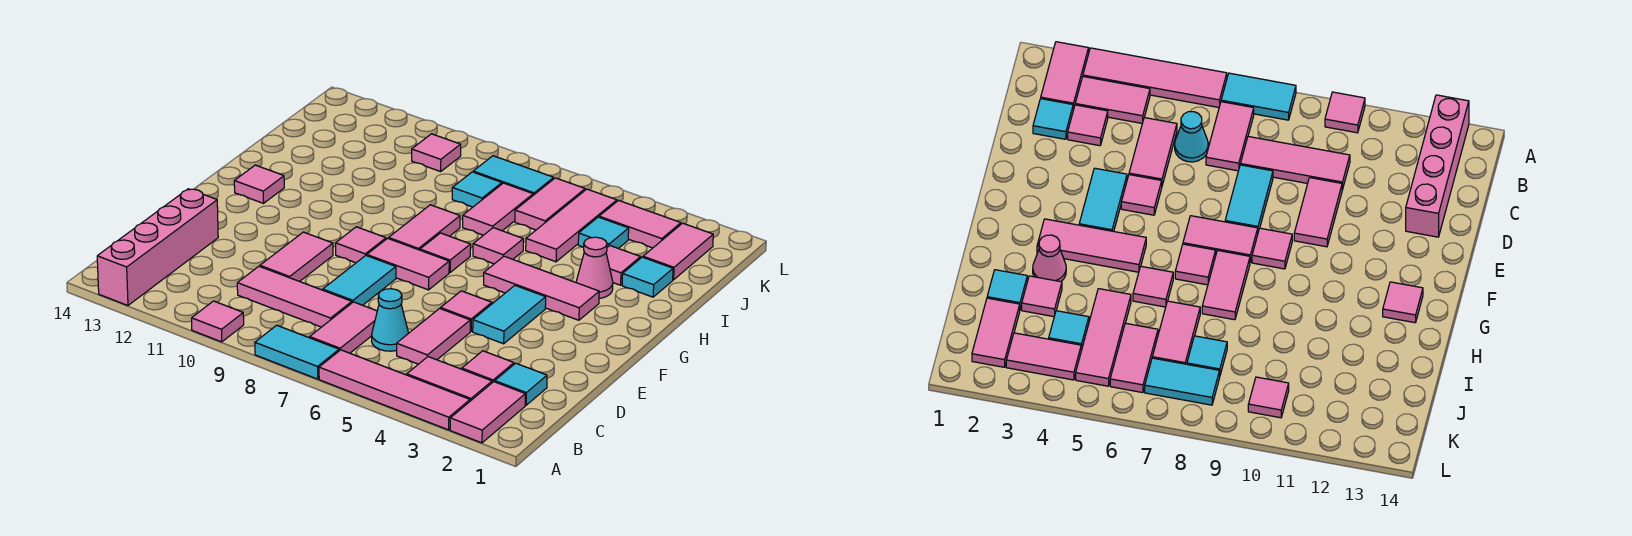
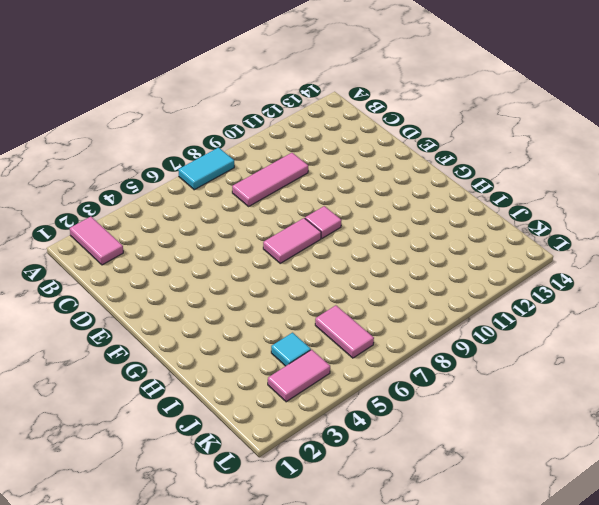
none -> pink tile A3:A6 level 1
none -> pink tile A10 level 1
none -> pink brick A13:D13 level 1
none -> pink tile B3:B4 level 1

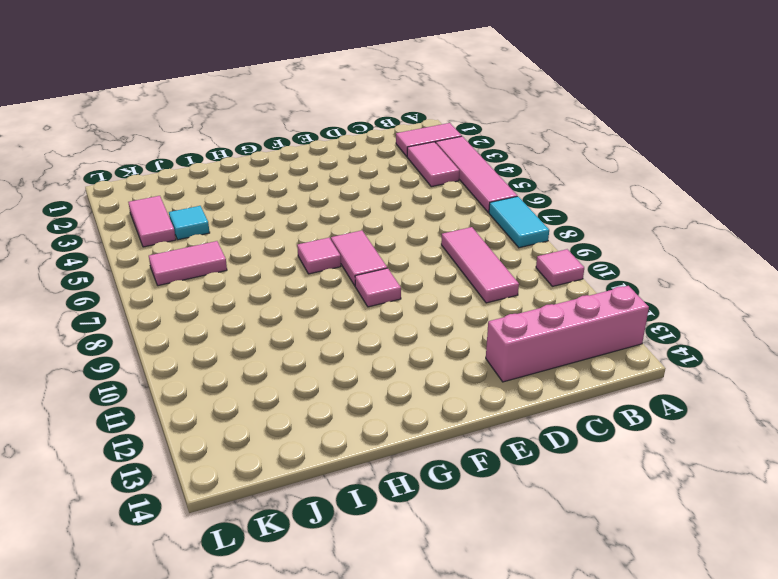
none -> pink tile B7:C7 level 1
none -> cyan tile C2 level 1
none -> pink tile C3 level 1
none -> pink tile C5:D5 level 1

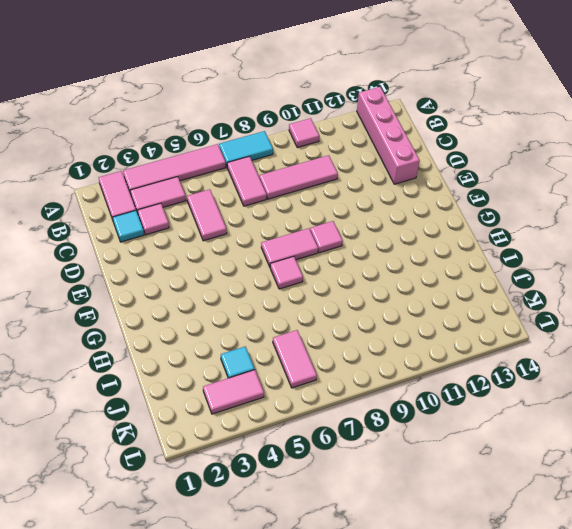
none -> cyan cone C6 level 1
none -> cyan tile D8:E8 level 1
none -> pink tile D10:E10 level 1
none -> cyan tile E4:F4 level 1

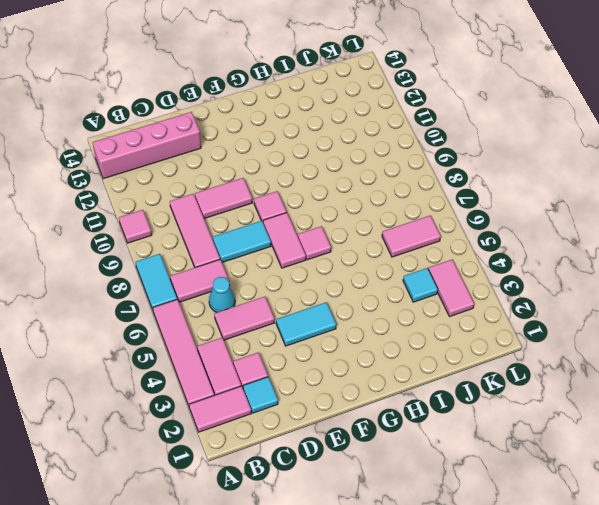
none -> pink tile E5 level 1
none -> pink tile G3:G5 level 1
none -> pink tile G8:H8 level 1
none -> pink tile G13 level 1

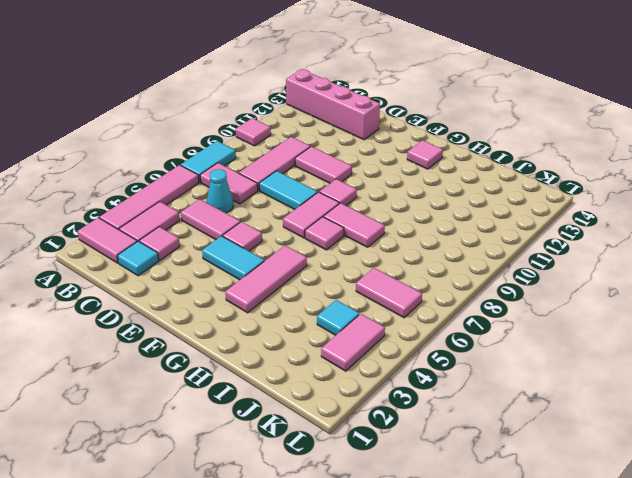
none -> pink cone H3 level 1
none -> pink tile H6 level 1
none -> cyan tile I2 level 1
none -> pink tile I3 level 1

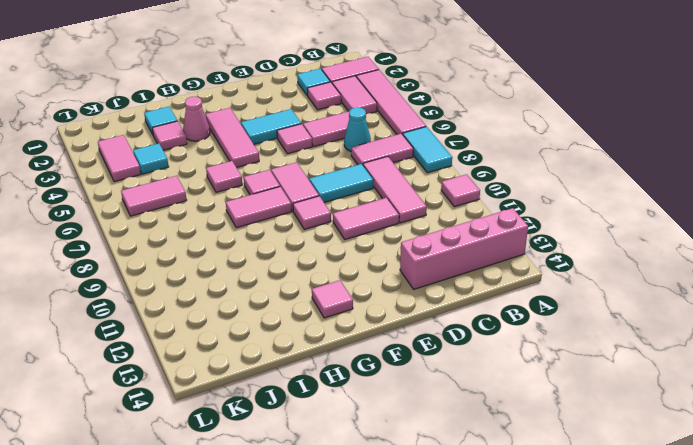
none -> pink tile I5:K5 level 1
none -> pink tile I7:J7 level 1
none -> pink tile J2:K2 level 1
none -> cyan tile J8 level 1

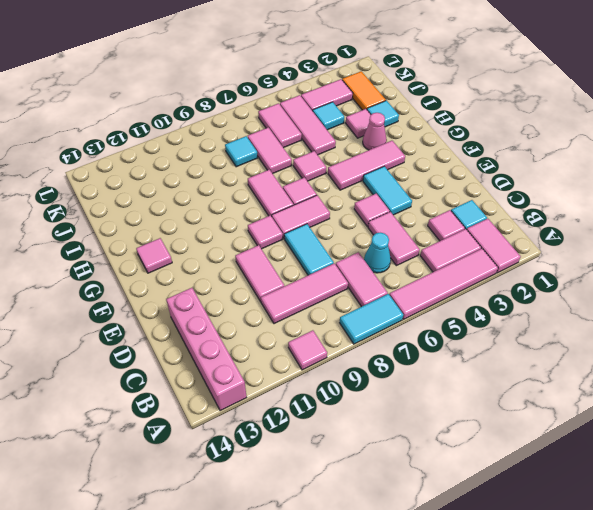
orange tile J2:K2 level 1 -> pink tile J2:K2 level 1
none -> cyan tile K7:K8 level 1
none -> pink tile K10 level 1

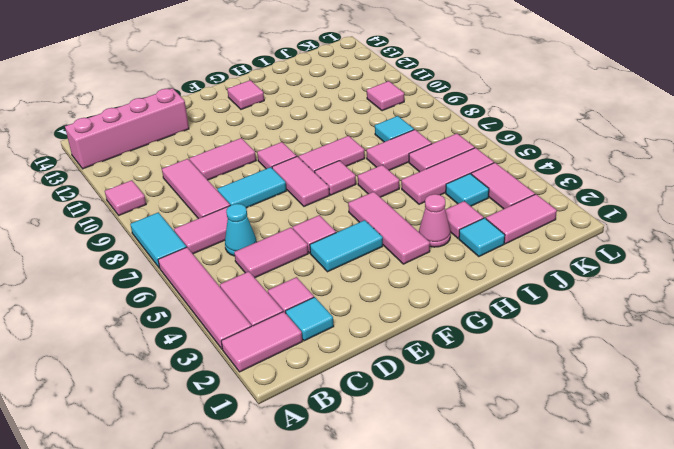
none -> cyan tile K7:K8 level 1

